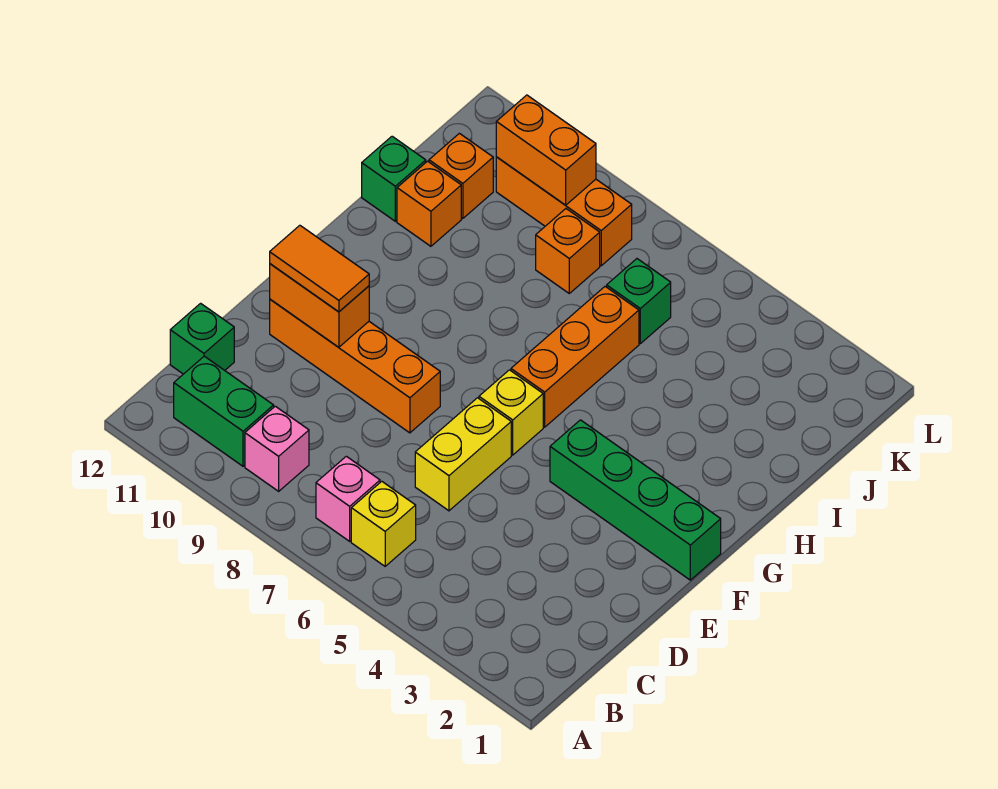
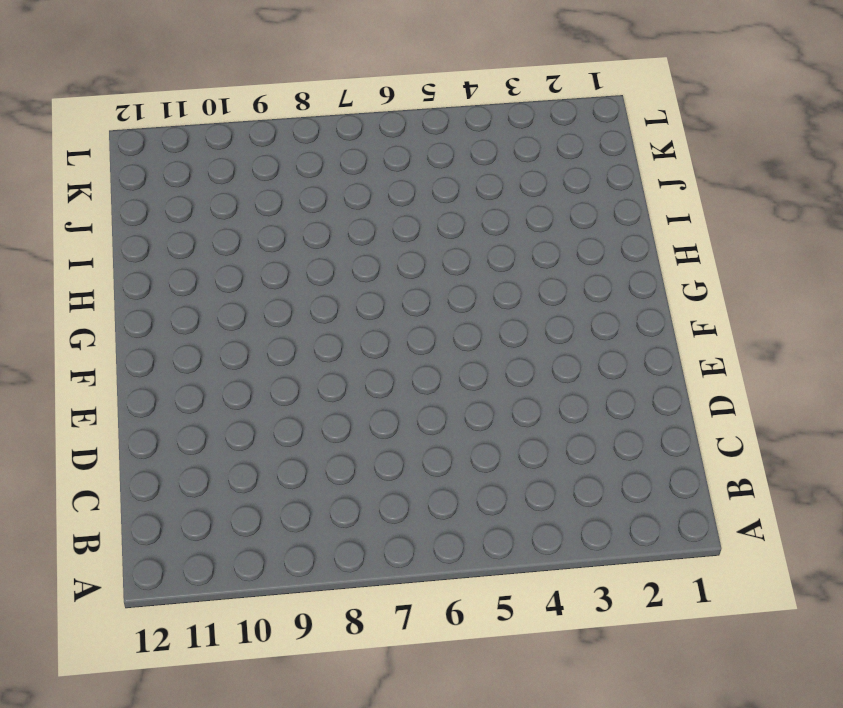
none -> yellow brick B6 level 1
none -> pink brick B7 level 1
none -> pink brick B9 level 1

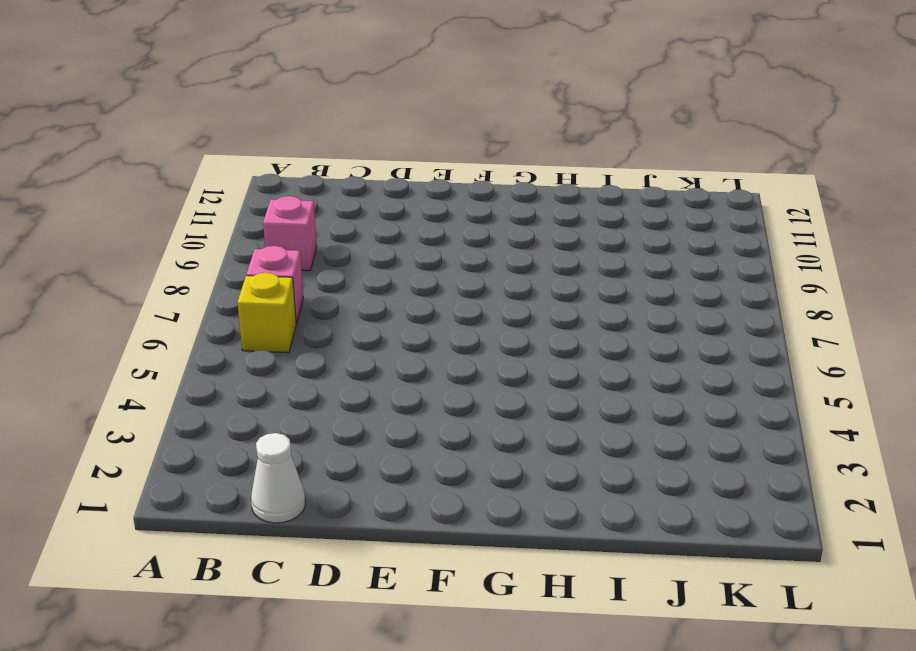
white cone C1 level 1 -> none
none -> green brick B10:B11 level 1
none -> green brick C12 level 1
none -> yellow brick D6:E6 level 1

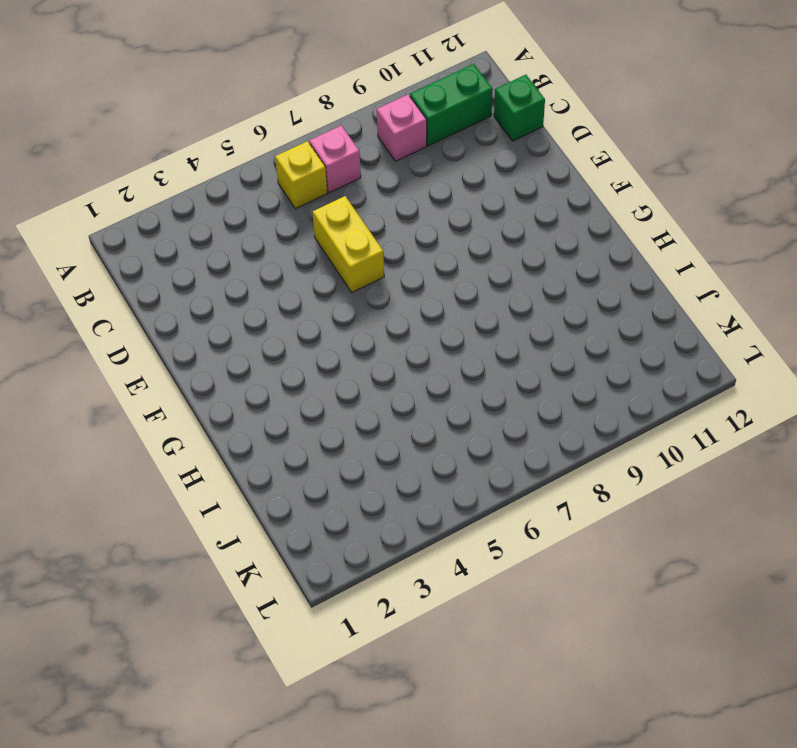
none -> orange brick E8:E11 level 1
none -> green brick F1:F4 level 1
none -> yellow brick F6 level 1

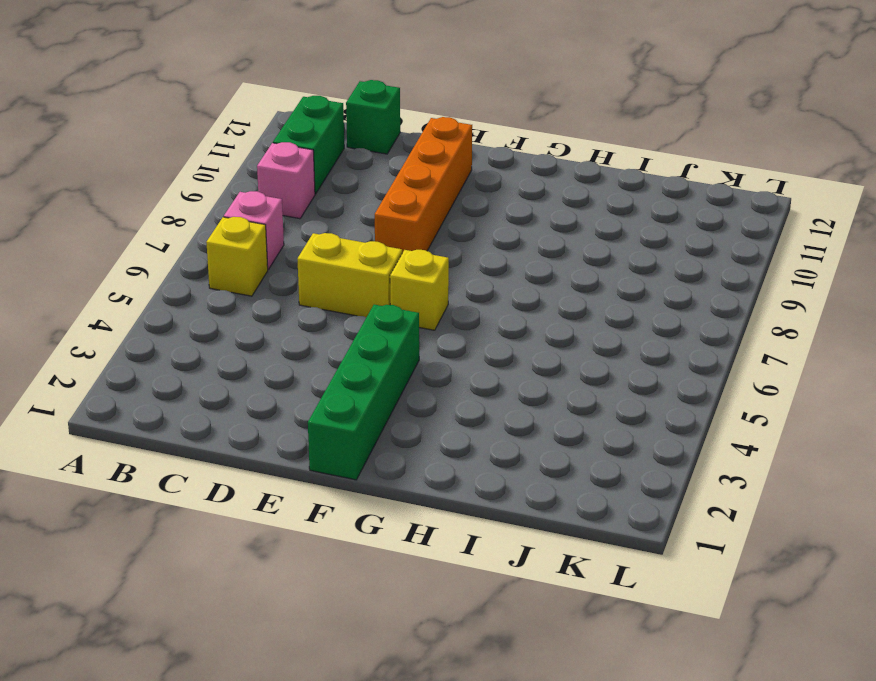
none -> orange brick G6:I6 level 1
none -> orange brick I11 level 1
none -> green brick I12 level 1

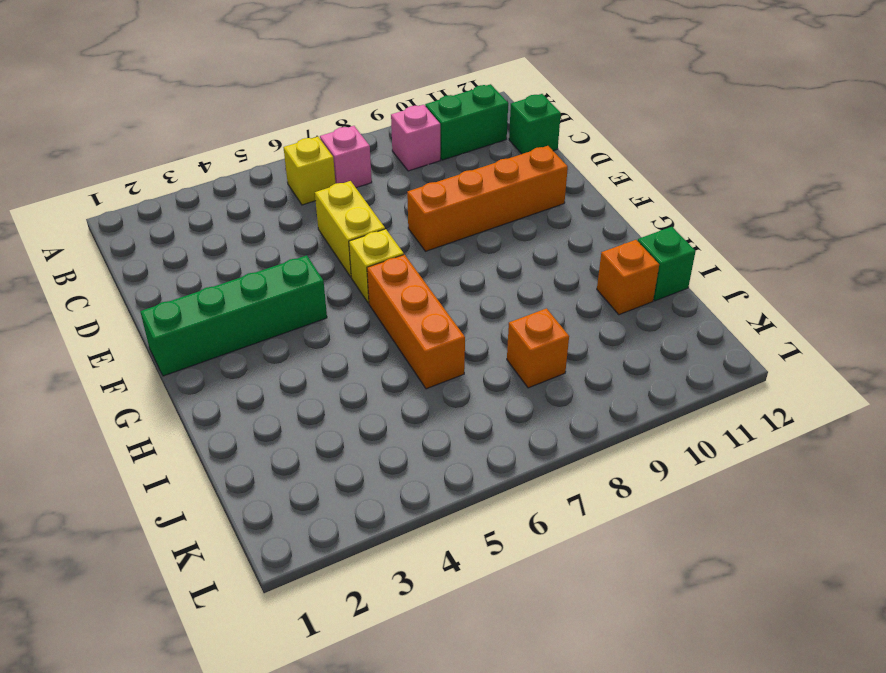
none -> green brick J6 level 1
none -> orange brick J11 level 1
none -> orange brick K8:K10 level 1

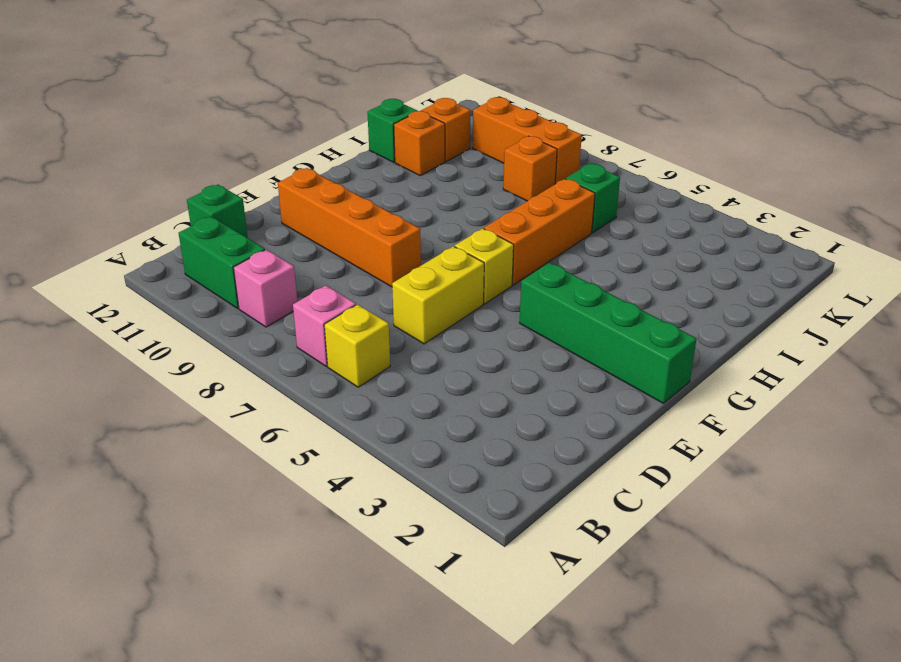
none -> orange brick E10:E11 level 2
none -> orange brick K9:K10 level 2
none -> orange tile E10:E11 level 3

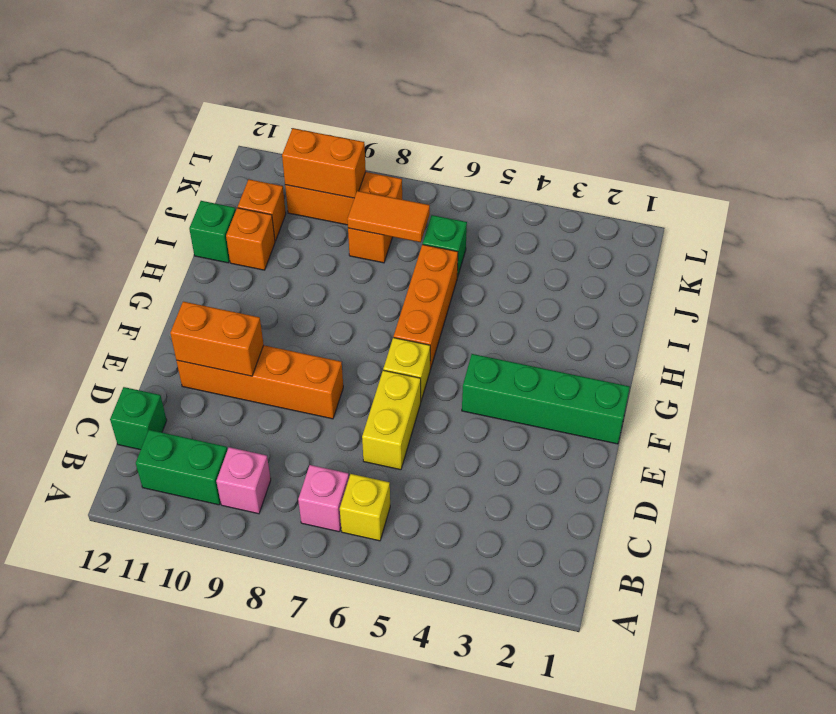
orange tile J7:J8 level 2 -> orange tile E10:E11 level 3

